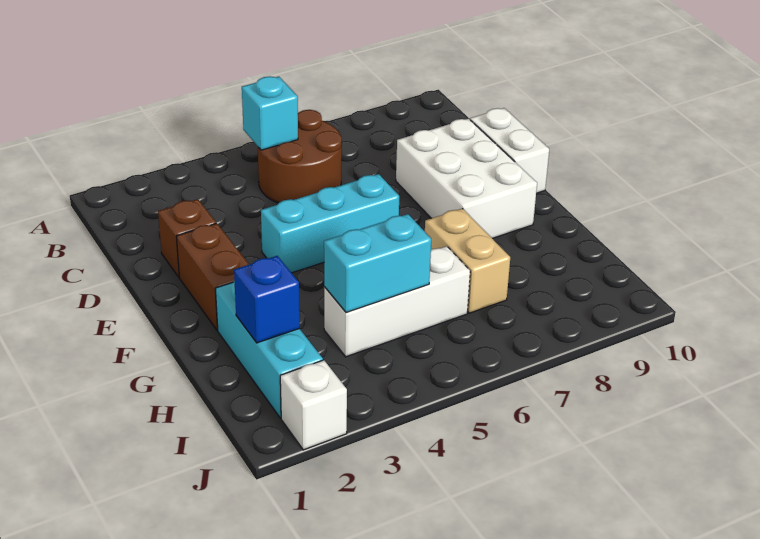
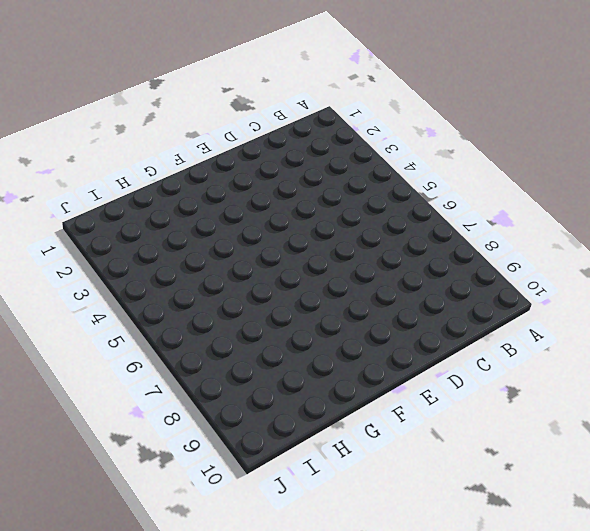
none -> brown round brick B5:C6 level 1
none -> brown brick D2 level 1
none -> white brick D8:F9 level 1

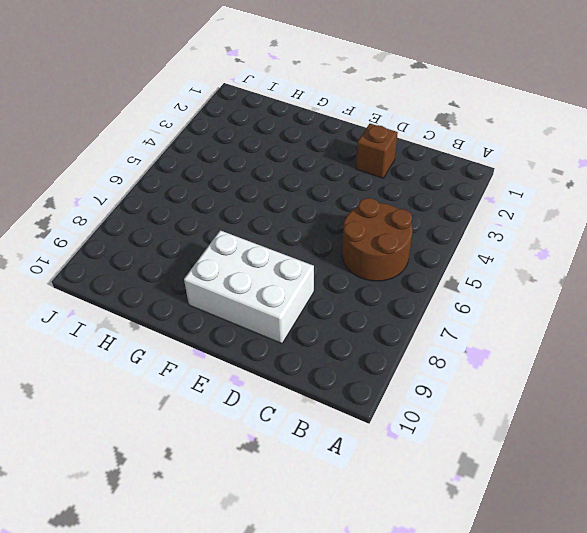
none -> white brick D10:E10 level 1
none -> brown brick E2:F2 level 1
none -> cyan brick E4:E6 level 1

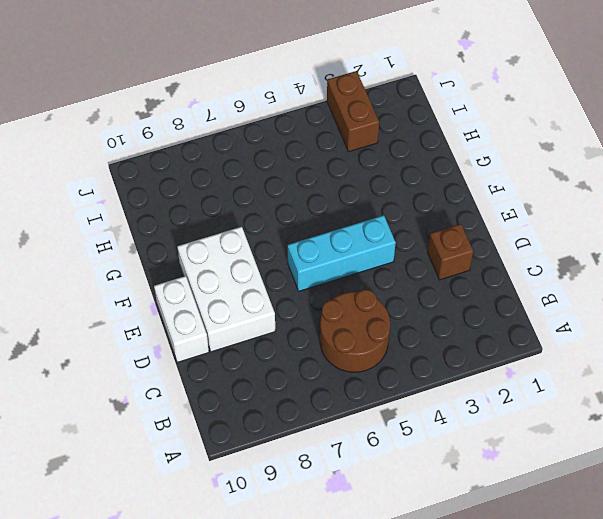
brown brick I3:J3 level 1 -> brown brick E2:F2 level 1
none -> cyan brick G2:I2 level 1
none -> tan brick G7:H7 level 1
none -> white brick H4:H6 level 1

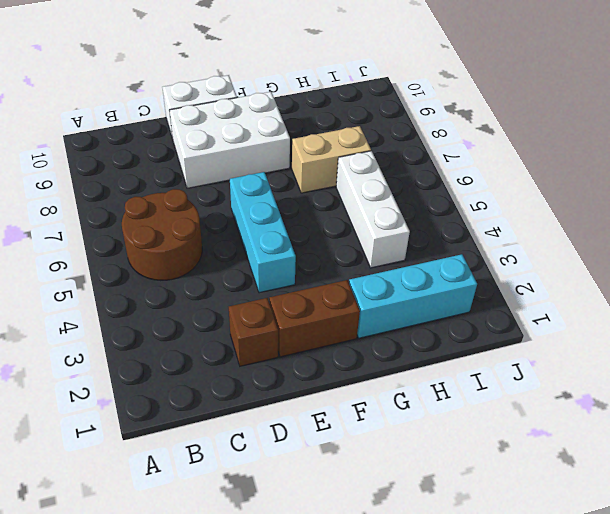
none -> white brick J2 level 1
none -> cyan brick B5 level 2
none -> blue brick H2 level 2

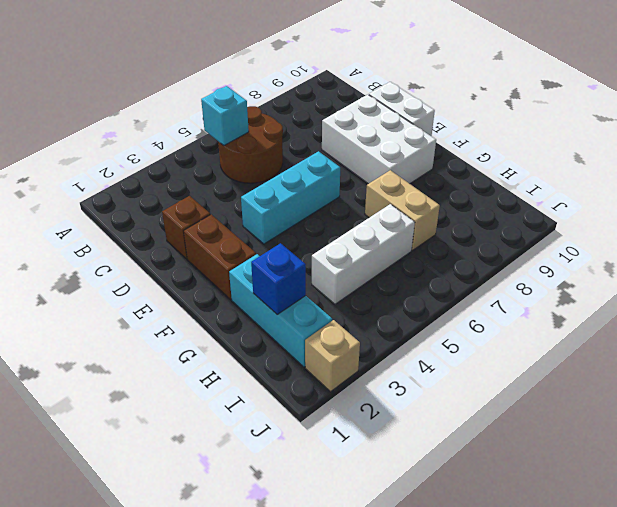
tan brick J2 level 1 -> white brick J2 level 1
none -> cyan brick H4:H5 level 2

